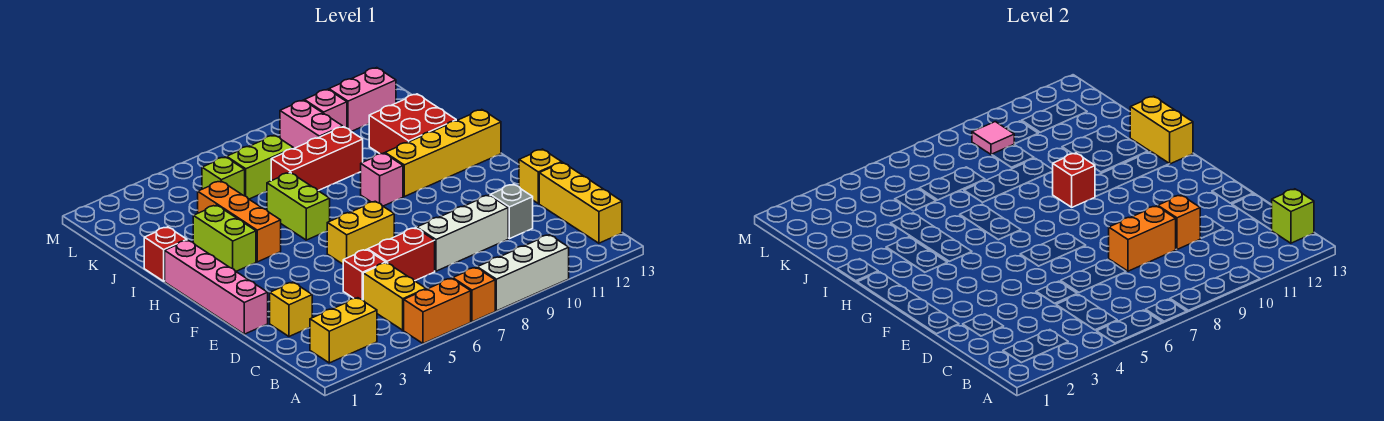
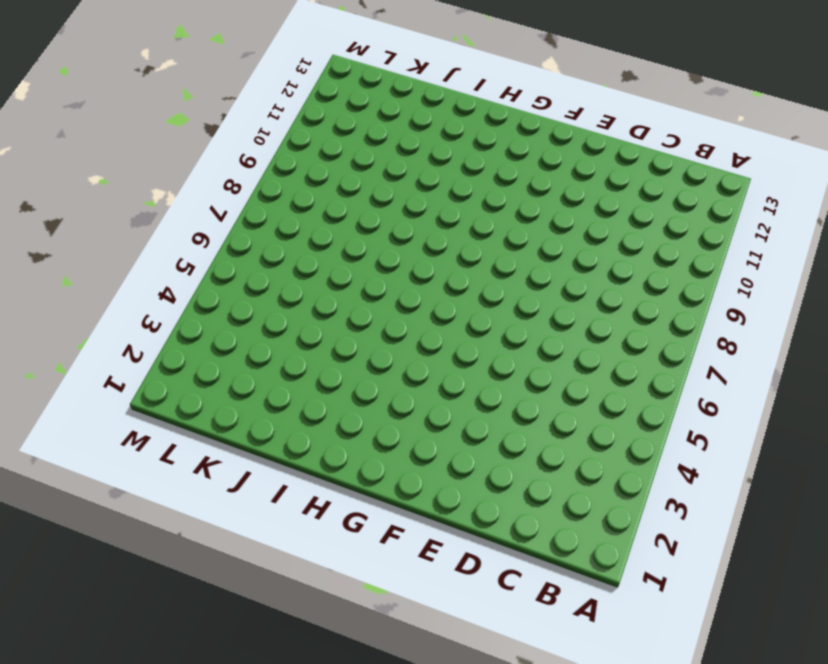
none -> orange brick A5:A6 level 1
none -> orange brick A7 level 1
none -> white brick A8:A10 level 1
none -> yellow brick B2:B3 level 1

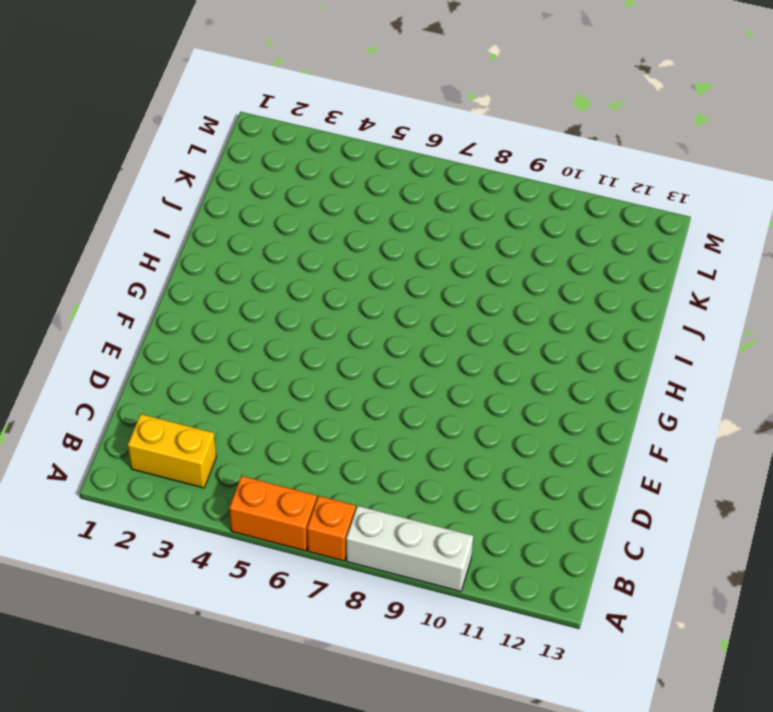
none -> yellow brick B5:C5 level 1
none -> yellow brick B13:D13 level 1
none -> yellow brick D2 level 1
none -> red brick D5 level 1

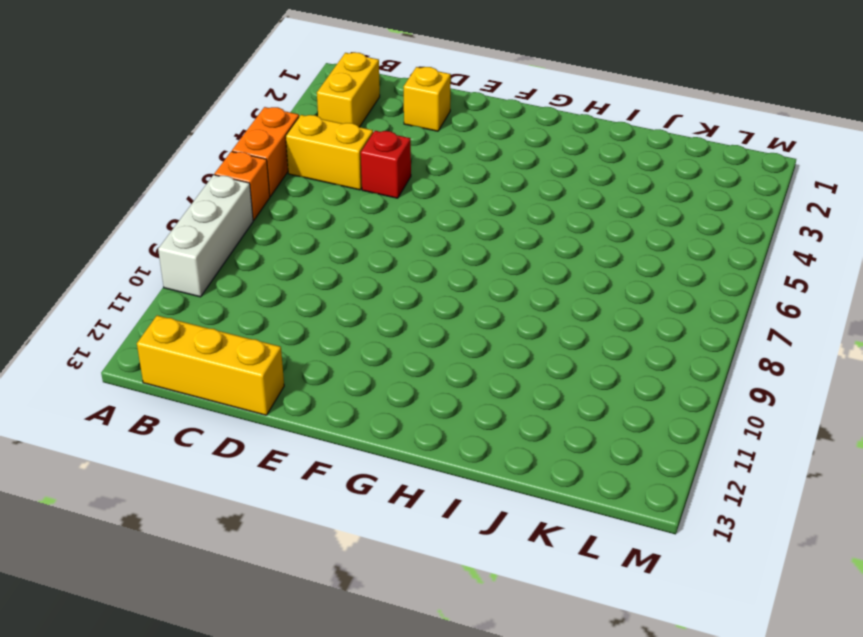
none -> red brick D6:D7 level 1
none -> white brick D8:D10 level 1
none -> grey brick D11 level 1
none -> pink brick E1:H1 level 1

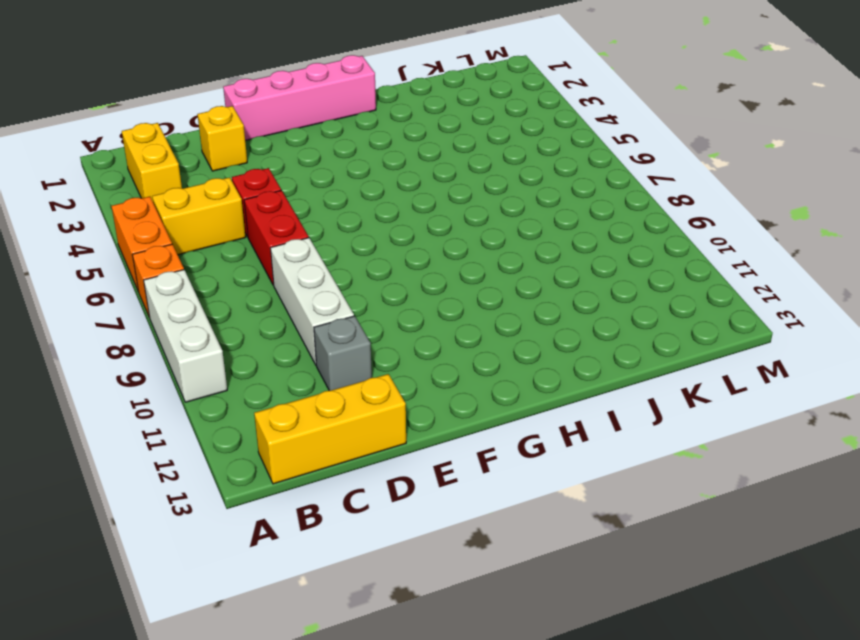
none -> yellow brick E13 level 1
none -> yellow brick F6:F7 level 1
none -> lime brick H3:I3 level 1
none -> orange brick H4:J4 level 1

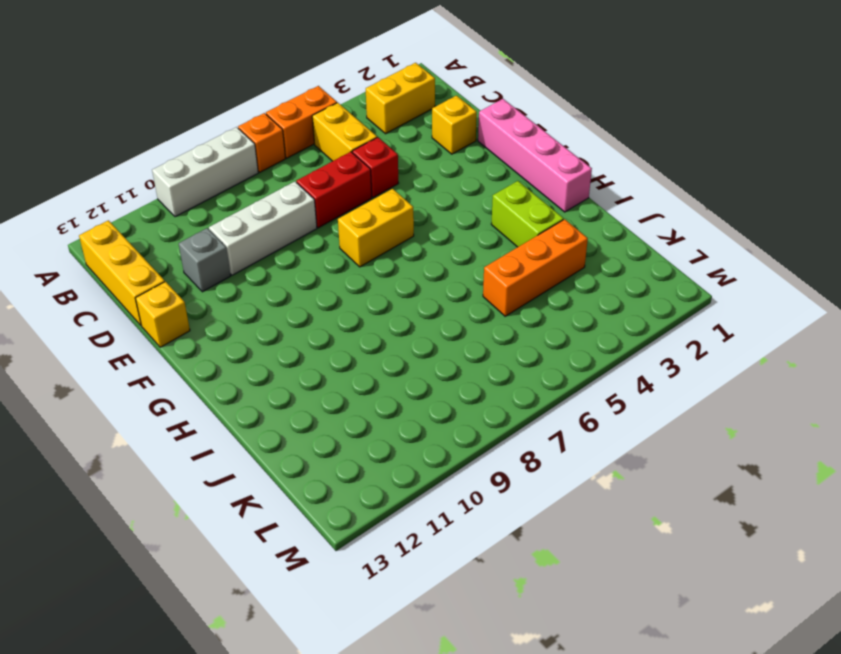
orange brick J3:J5 level 1 -> orange brick H4:J4 level 1
none -> lime brick H6:I6 level 1
none -> pink brick H9 level 1
none -> yellow brick H10:H13 level 1
none -> red brick I1 level 1

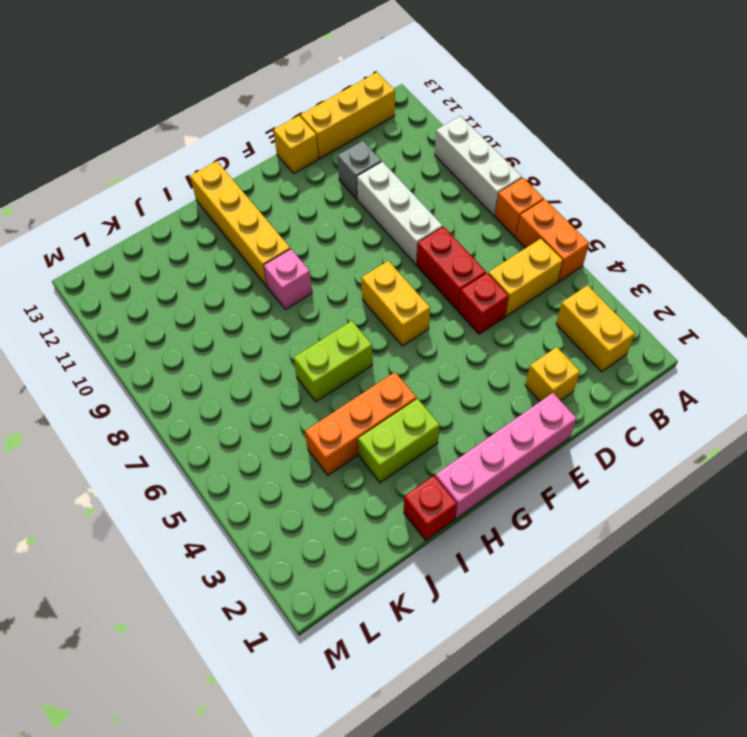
none -> red brick I11:J12 level 1
none -> red brick J7:J9 level 1
none -> lime brick K5 level 1
none -> lime brick K6:K7 level 1

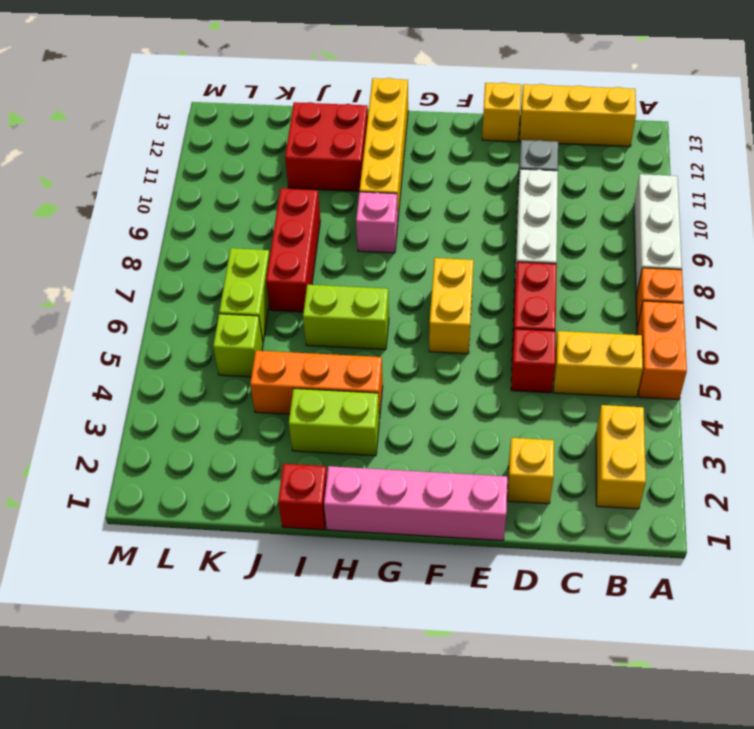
none -> pink brick K9:L9 level 1
none -> pink brick L10 level 1
none -> pink brick L11:L12 level 1
none -> lime brick B13 level 2

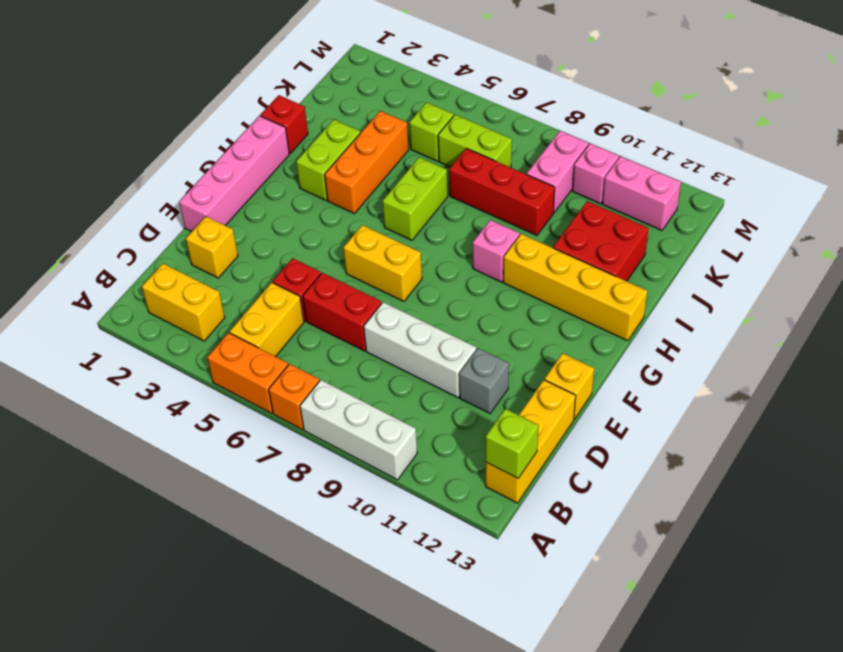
none -> orange brick D8:D9 level 2
none -> orange brick D10 level 2
none -> red brick H9 level 2
none -> yellow brick H13:I13 level 2

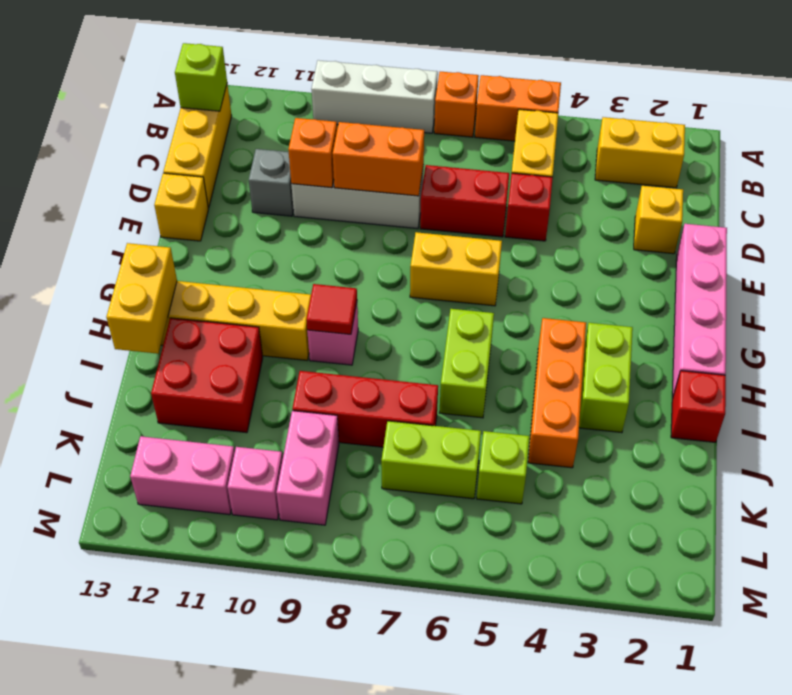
red tile H9 level 2 -> red brick H9 level 2
none -> pink tile L9 level 2

